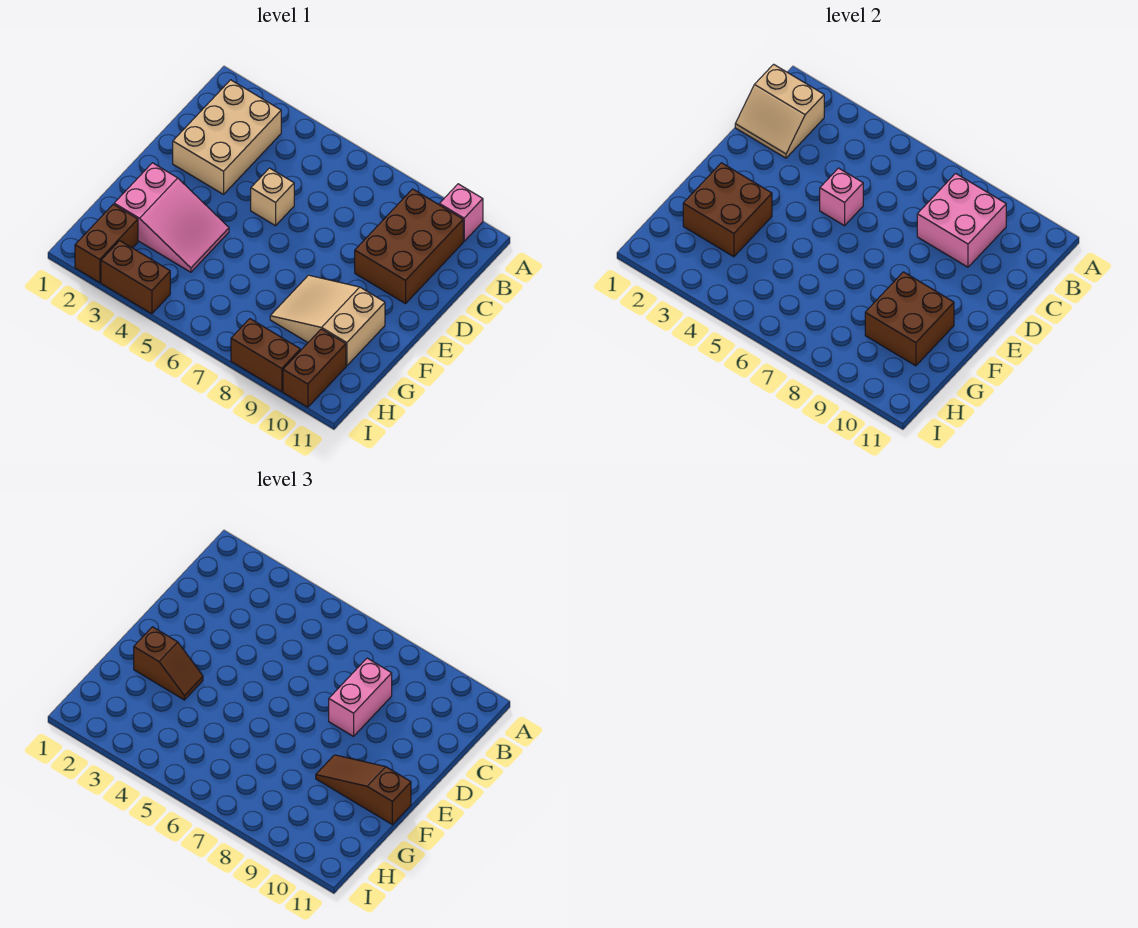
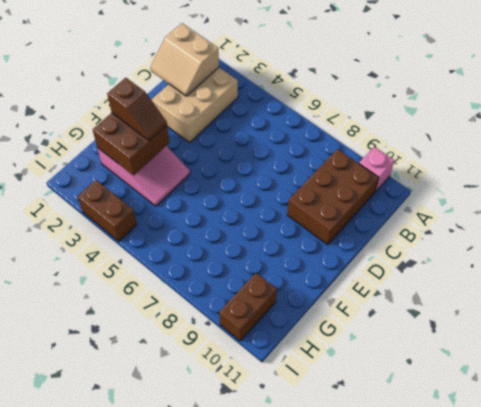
none -> tan brick D5 level 1
none -> tan slope F8:G10 level 1 top 10
none -> brown brick H2:I2 level 1

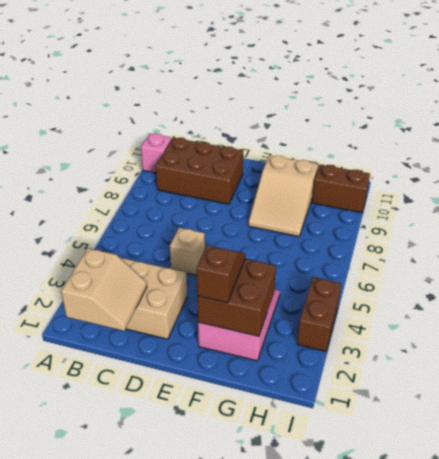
none -> brown brick H2:I2 level 1
none -> brown brick I8:I9 level 1
none -> pink brick B8:C9 level 2

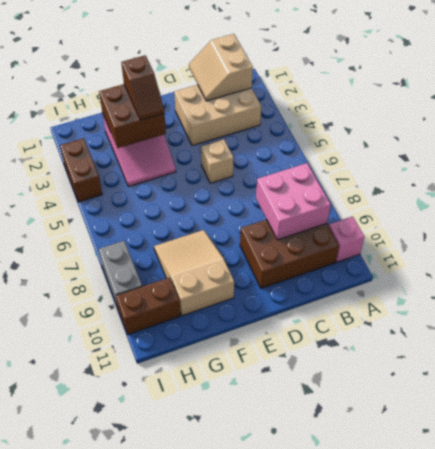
grey brick I8:I9 level 1 -> brown brick I8:I9 level 1
none -> brown brick H2:I2 level 1
none -> pink brick D5 level 2
none -> brown brick F9:G10 level 2

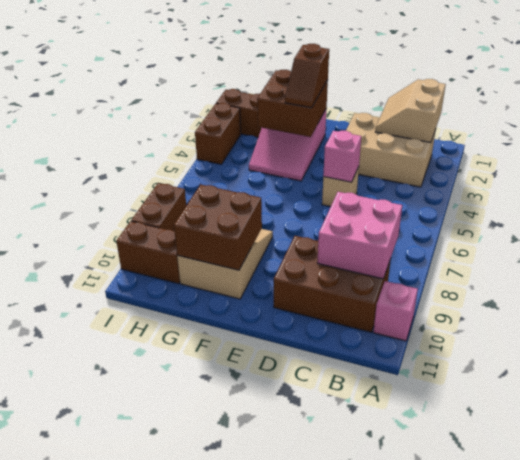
none -> pink brick C8:D8 level 3
none -> brown slope F9:F11 level 3 top 11

